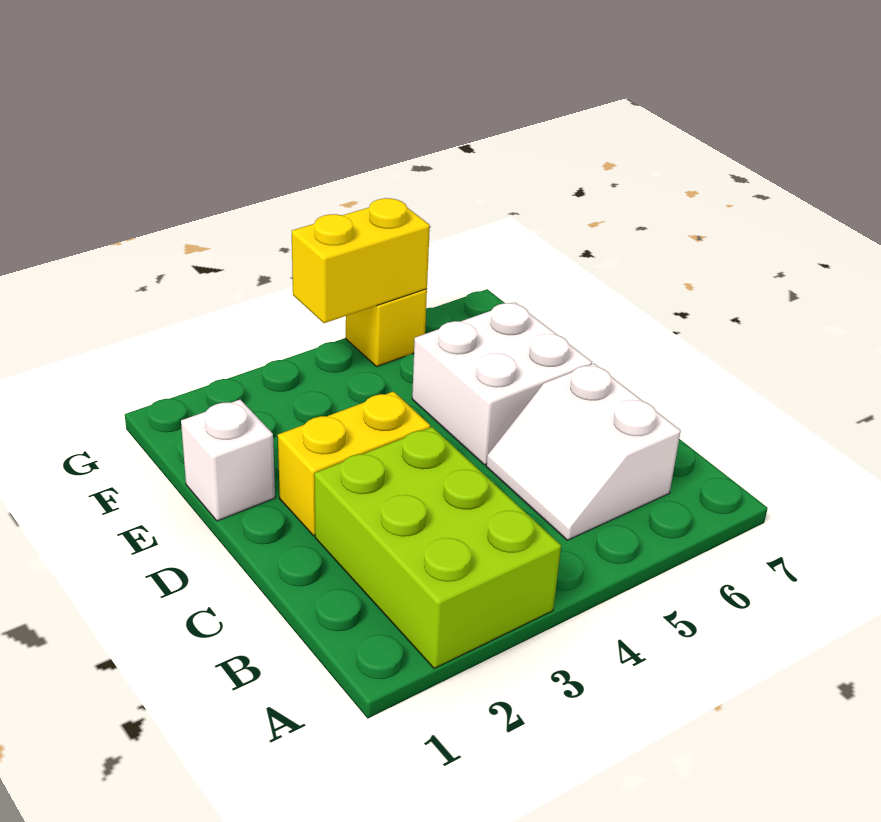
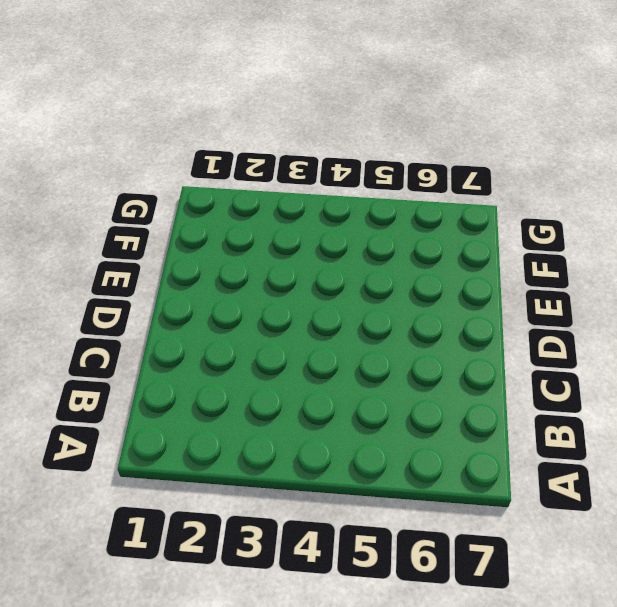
none -> lime brick A2:C3 level 1
none -> white slope B5:C6 level 1 top 6

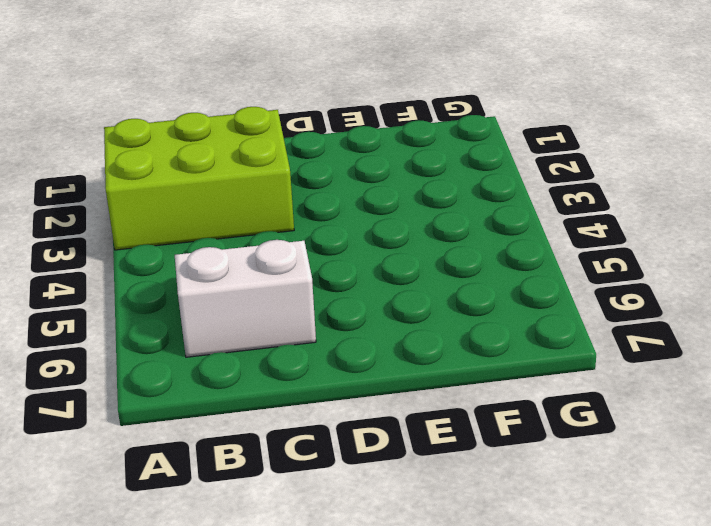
none -> yellow brick D2:D3 level 1
none -> white brick D5:E6 level 1

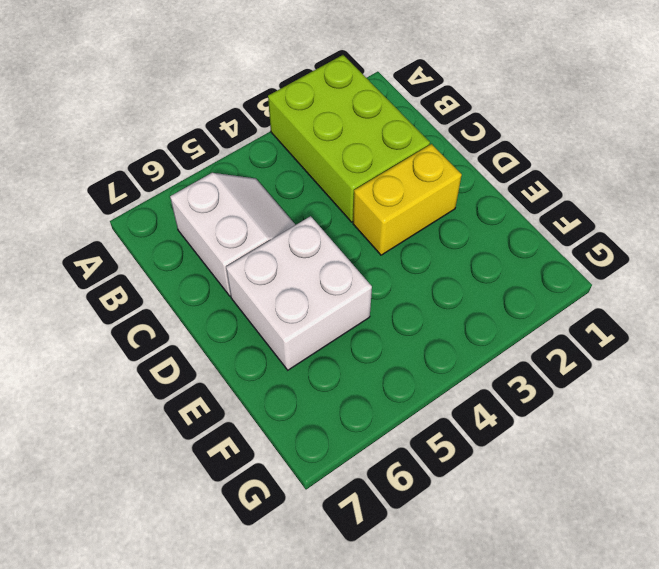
none -> white brick E1 level 1
none -> yellow brick G5 level 1

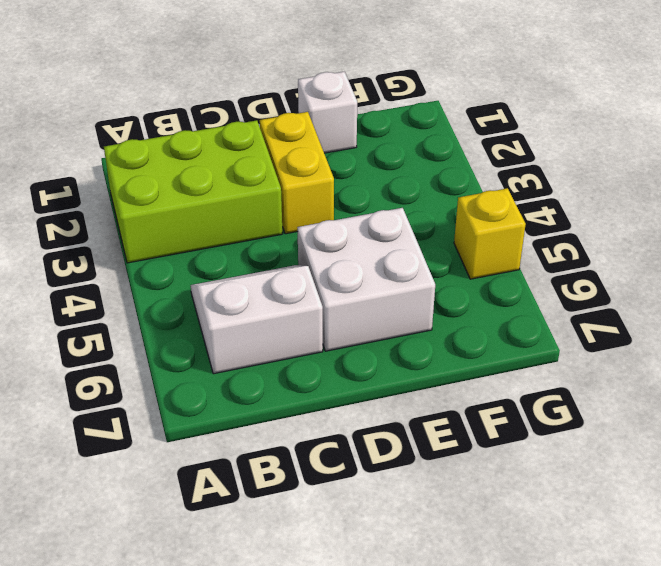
none -> yellow brick G4:G5 level 2

